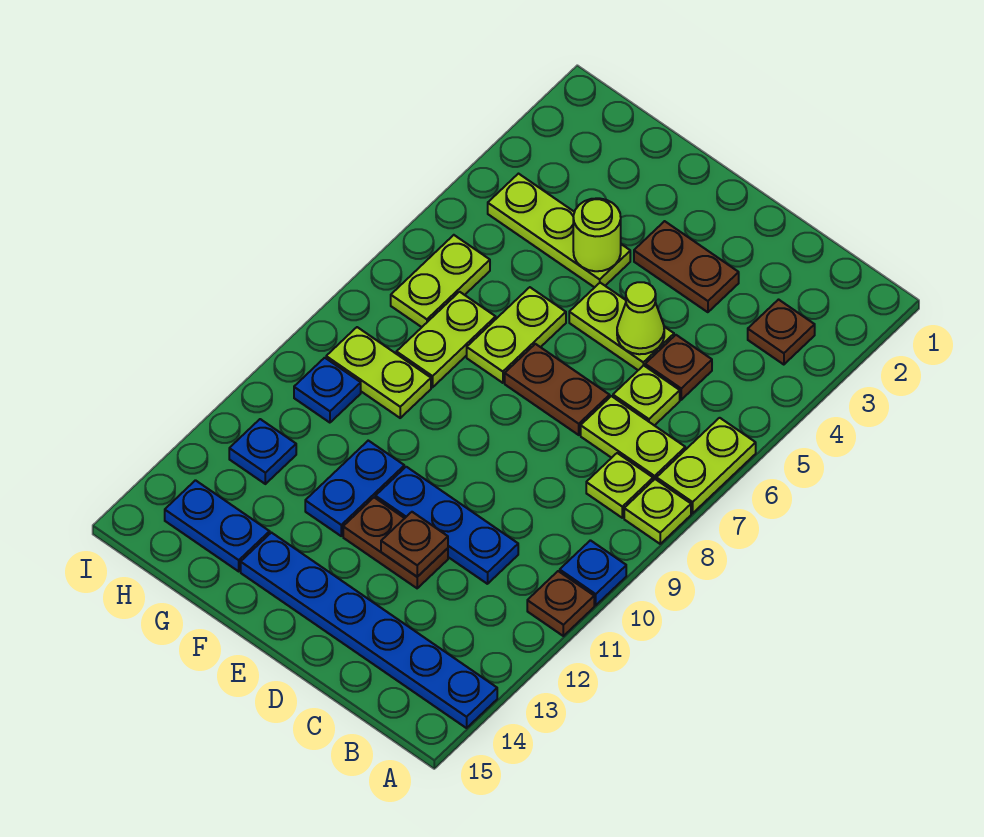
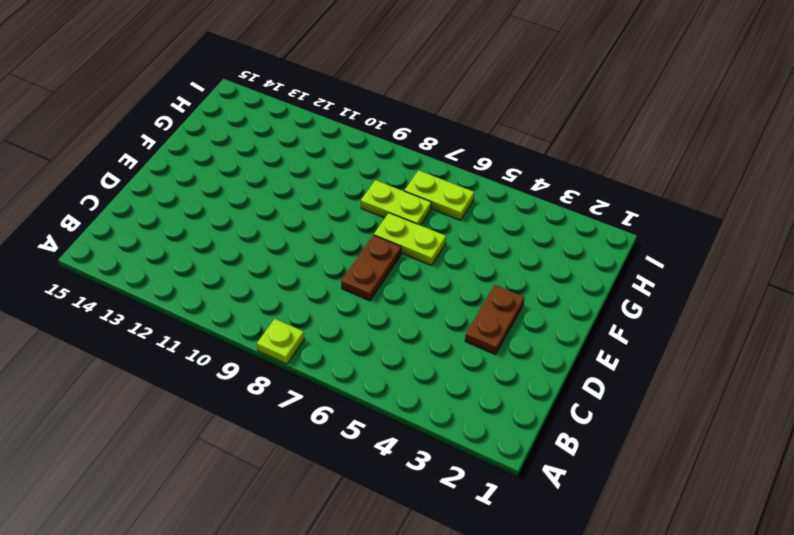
none -> lime plate A6:A7 level 1
none -> blue plate A10 level 1
none -> brown plate A11 level 1

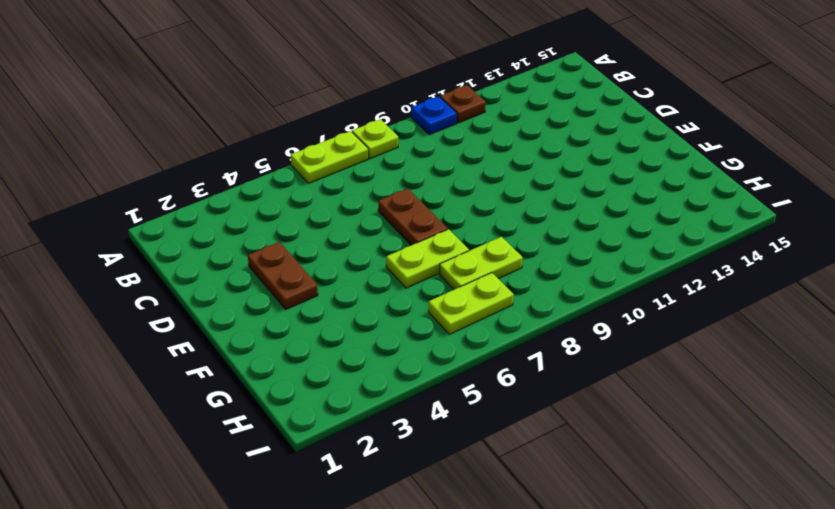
none -> blue plate A14:F14 level 1
none -> brown plate B3 level 1
none -> lime plate B7:C7 level 1

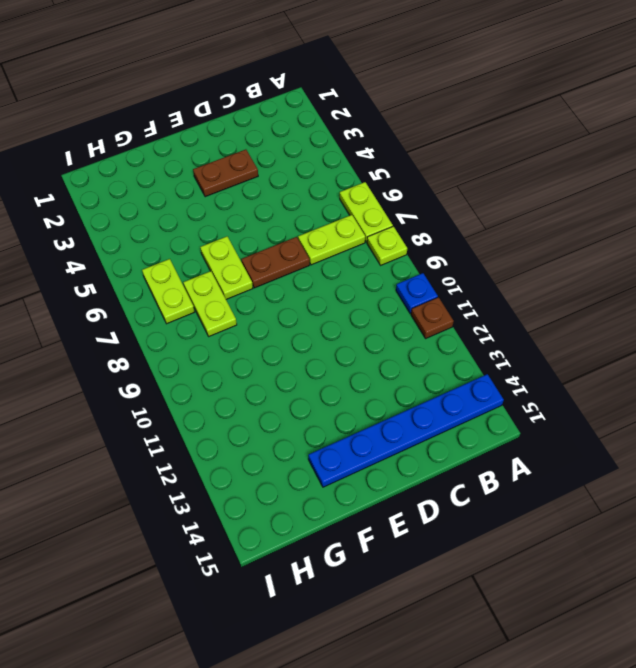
none -> brown plate B3 level 1
none -> lime plate B8 level 1
none -> brown plate C5 level 1

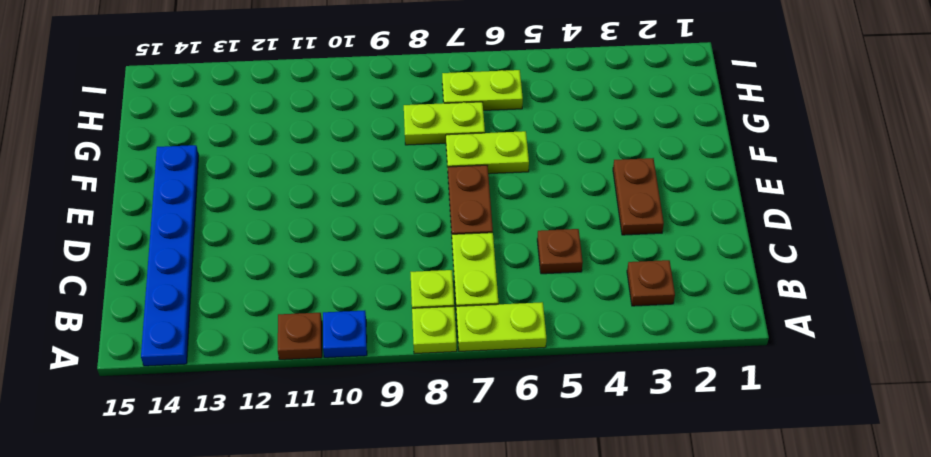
none -> lime plate C6 level 1
none -> blue plate C11:E11 level 1
none -> lime plate D5:E5 level 1

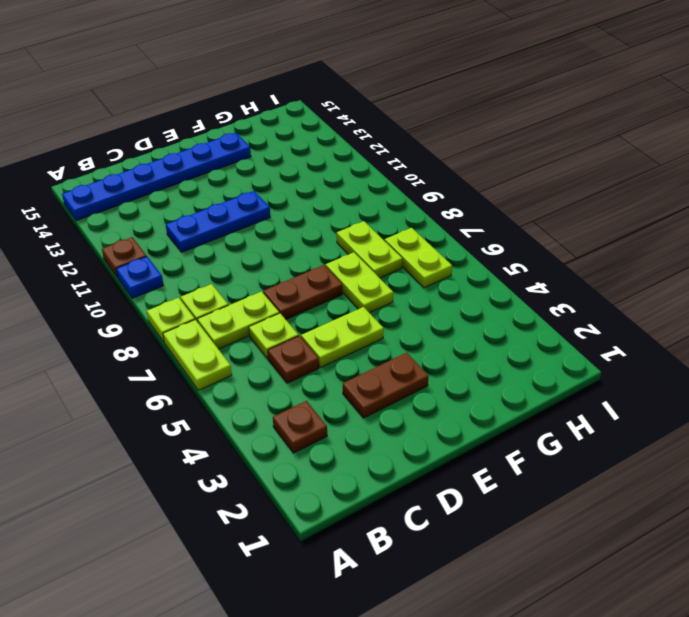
none -> brown plate D12:E12 level 1
none -> lime plate F4:H4 level 1
none -> blue plate F11:F12 level 1

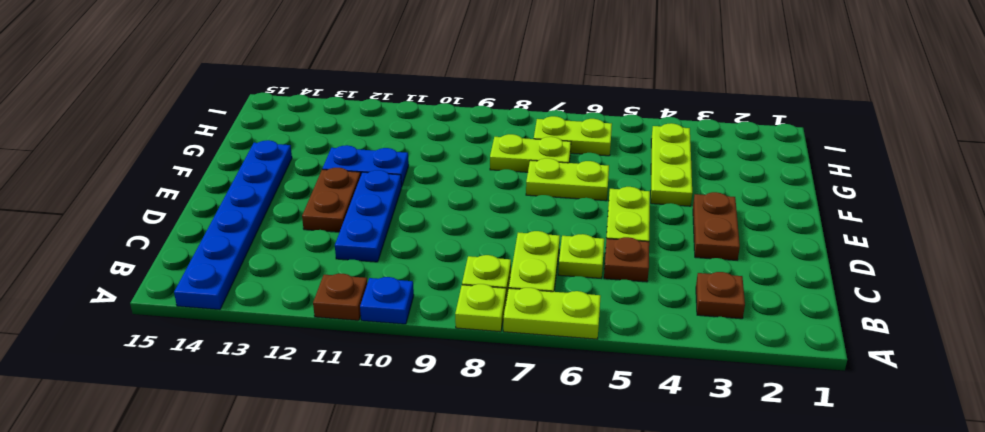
none -> brown plate D7:E7 level 1
none -> lime plate G9:H9 level 1
none -> blue plate G14:H14 level 1

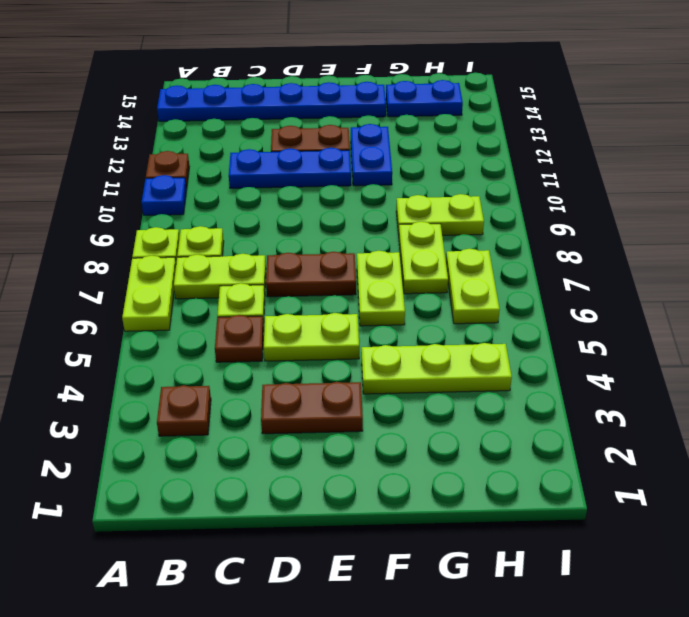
none -> blue plate H10 level 1
none -> blue plate H12 level 1
none -> lime cone D5 level 2

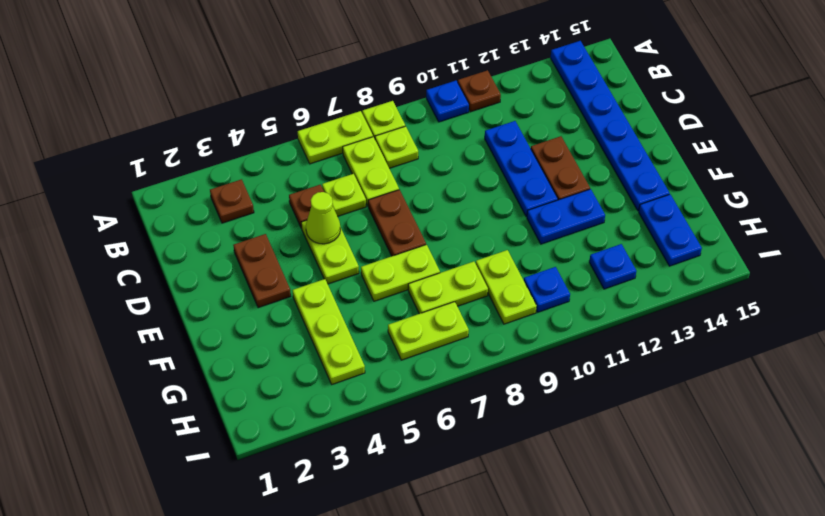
none -> brown plate D12 level 2
none -> lime round brick F4 level 2

